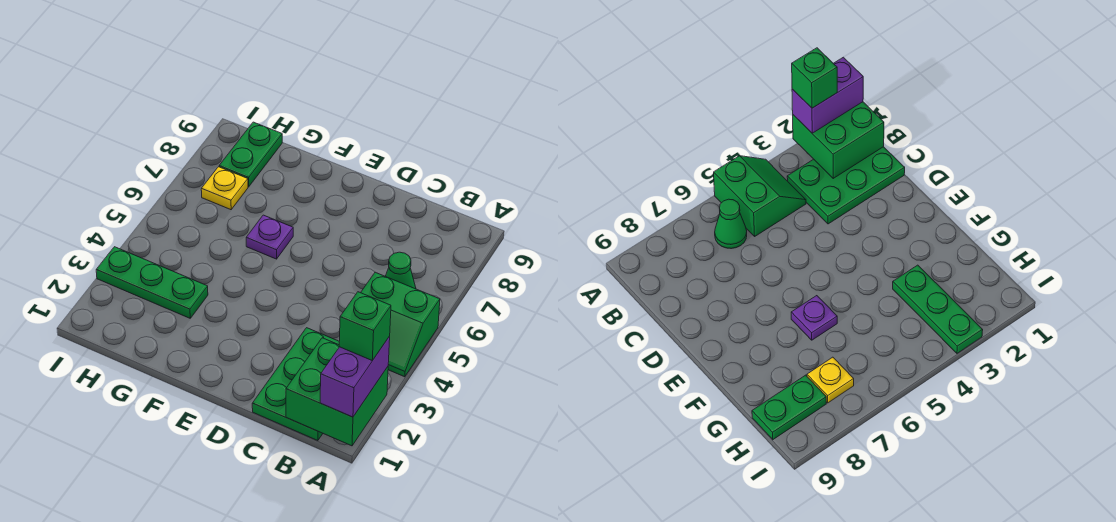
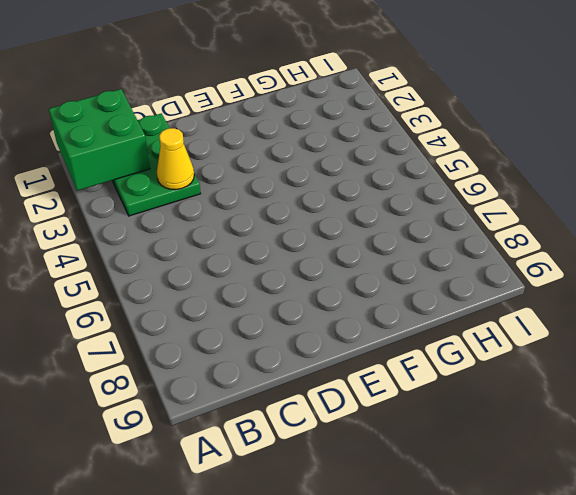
yellow cone C3 level 2 -> none
none -> green slope A4:B5 level 1 top 5
none -> green cone B6 level 1

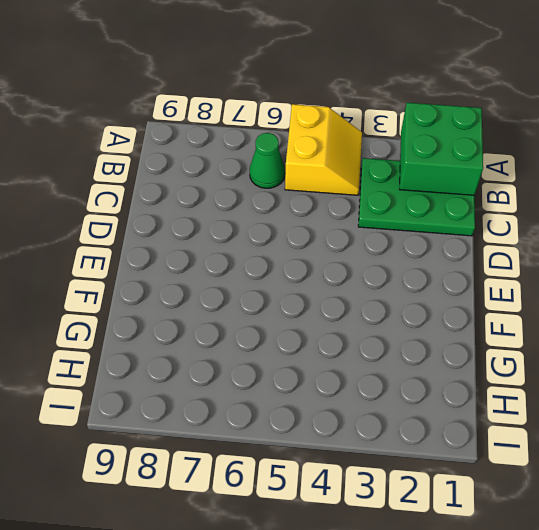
yellow slope A4:B5 level 1 top 5 -> green slope A4:B5 level 1 top 5
none -> purple plate F6 level 1
none -> green plate G3:I3 level 1

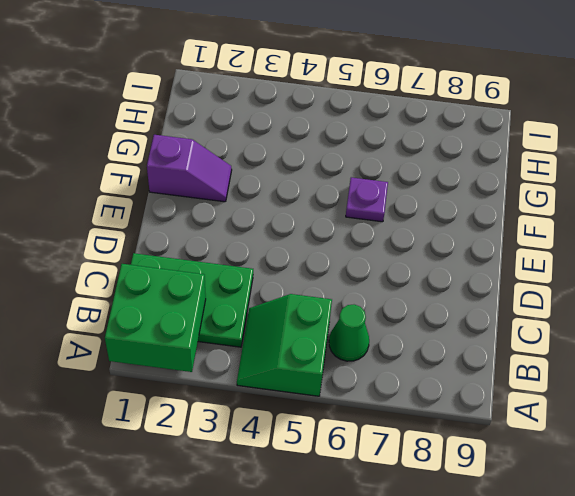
purple slope F1:F2 level 1 top 1 -> none
none -> green plate G3:I3 level 1
none -> yellow plate H7 level 1

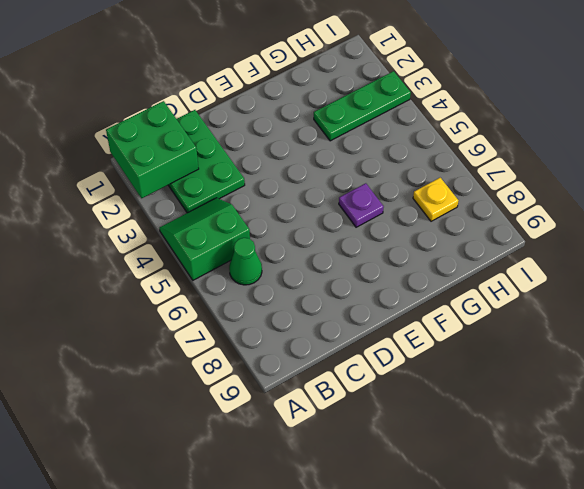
none -> green plate H8:H9 level 1
none -> purple brick A1:A2 level 3

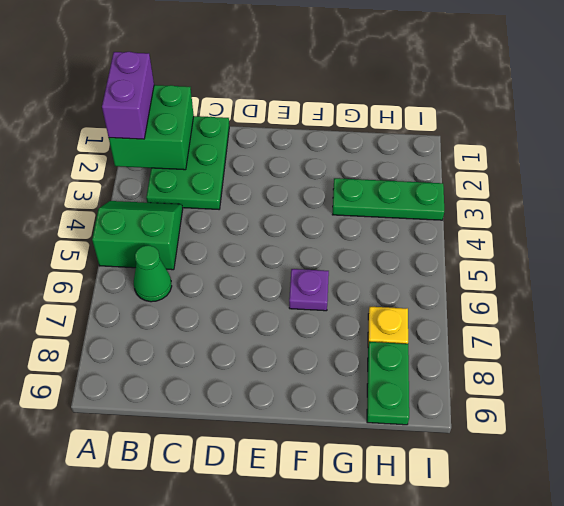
none -> green brick A2 level 4

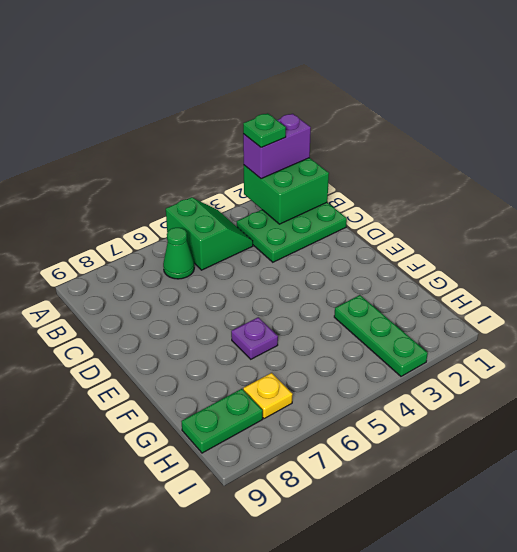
green plate A2 level 4 -> green brick A2 level 4

